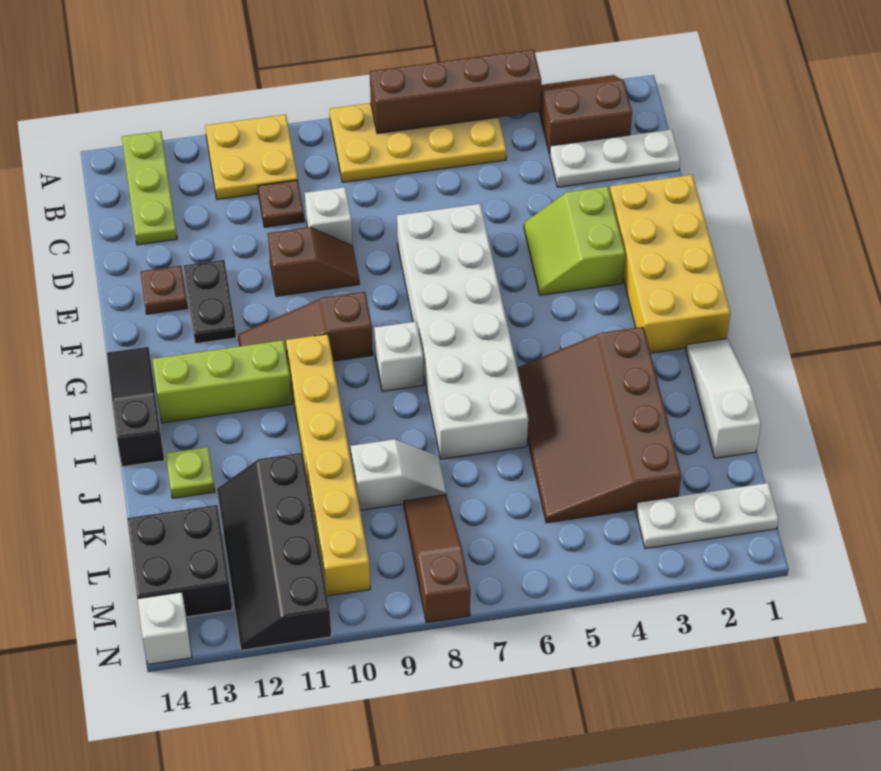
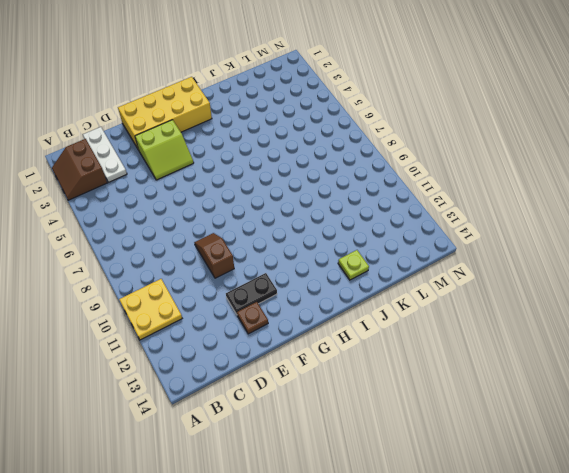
none -> yellow plate A5:B8 level 1
none -> lime plate A13:C13 level 1
none -> brown plate C10 level 1

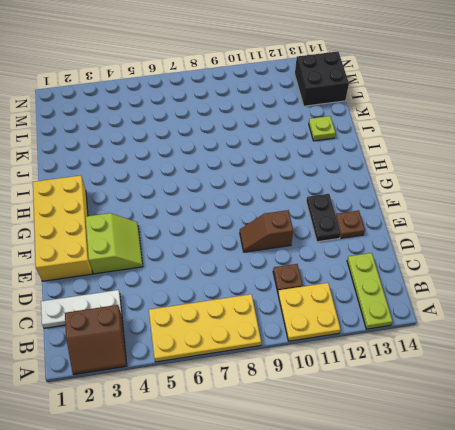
none -> white brick D9 level 1
none -> white brick E6:J7 level 1
none -> brown slope G9:G11 level 1 top 9

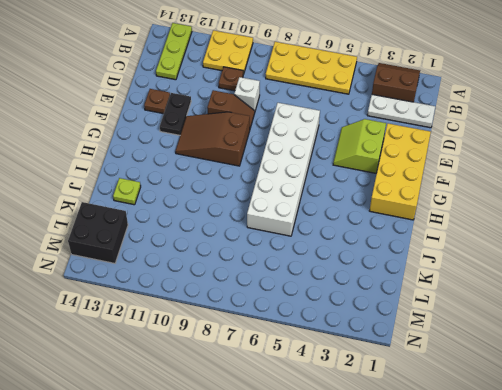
brown slope F9:G11 level 1 top 9 -> brown slope G9:G11 level 1 top 9
none -> black slope G14:I14 level 1 top I
none -> white brick H8 level 1
none -> yellow brick H10:M10 level 1

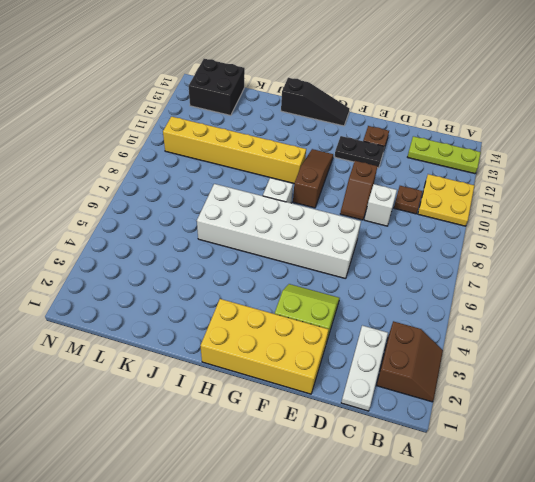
none -> yellow plate A5:B8 level 1
none -> lime brick H11:H13 level 1
none -> white slope I1:K1 level 1 top K

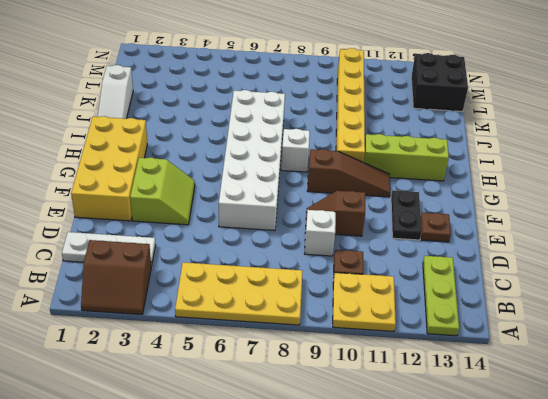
none -> black slope G14:I14 level 1 top I
none -> brown slope I3:L5 level 1 top 3
none -> lime plate J13 level 1

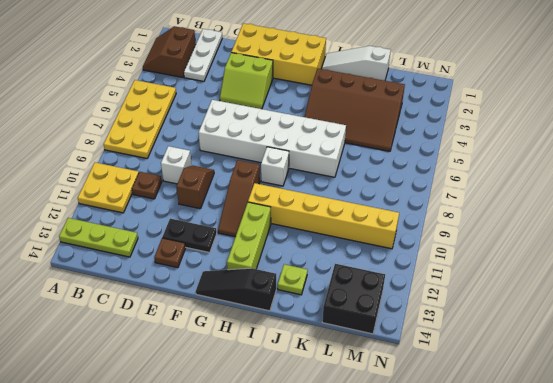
none -> white slope K8:K9 level 1 top 9
none -> black slope K11:N12 level 1 top 11
none -> brown slope L8:N8 level 1 top N

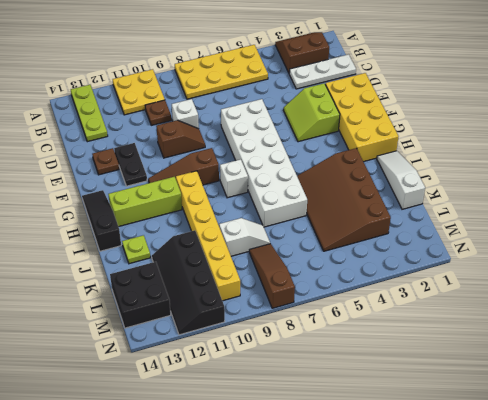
none -> white plate M1:M3 level 1
none -> white brick N14 level 1
none -> brown brick A4:A7 level 2

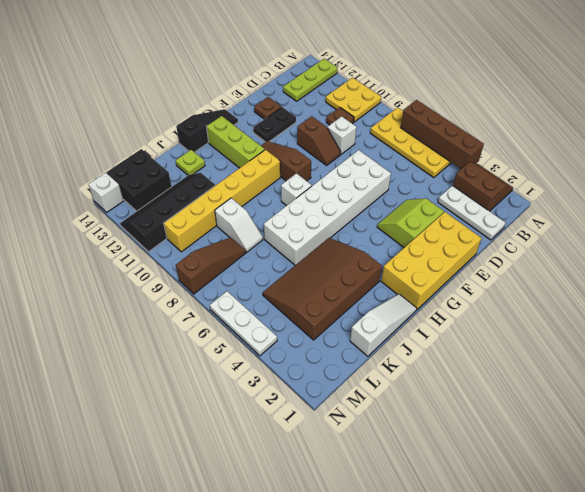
white plate N4:N6 level 1 -> white plate M1:M3 level 1

